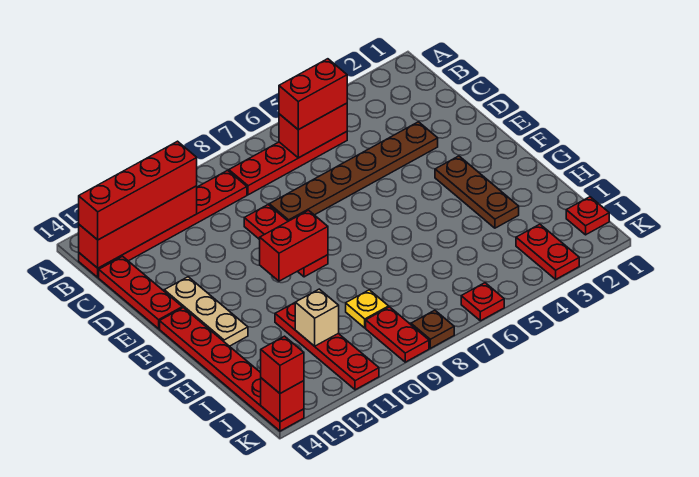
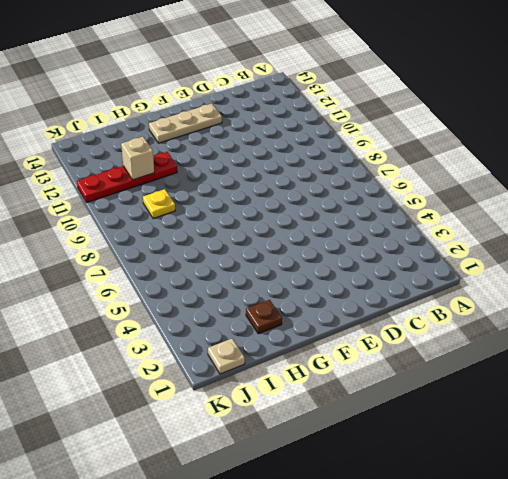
brown plate H2 level 1 -> brown plate K8 level 1
tan plate J1 level 1 -> red plate J1 level 1
none -> red plate B5:B8 level 1
none -> red plate B9:B14 level 1
none -> red plate C14:E14 level 1

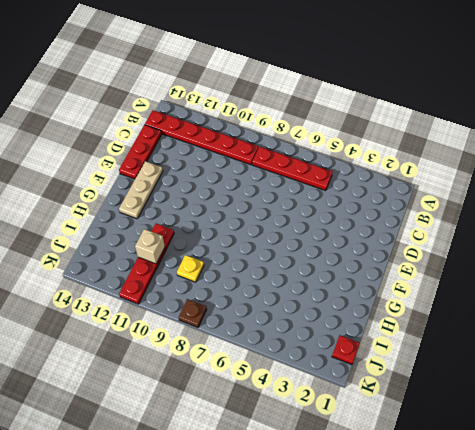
none -> brown plate D3:D8 level 1
none -> red plate D9:F9 level 1
none -> brown plate F3:H3 level 1

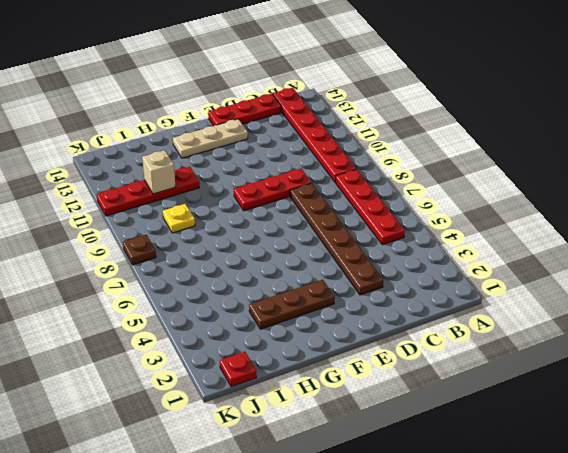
none -> red plate F14:K14 level 1
none -> red plate J3:K3 level 1
none -> red plate J9:K9 level 1

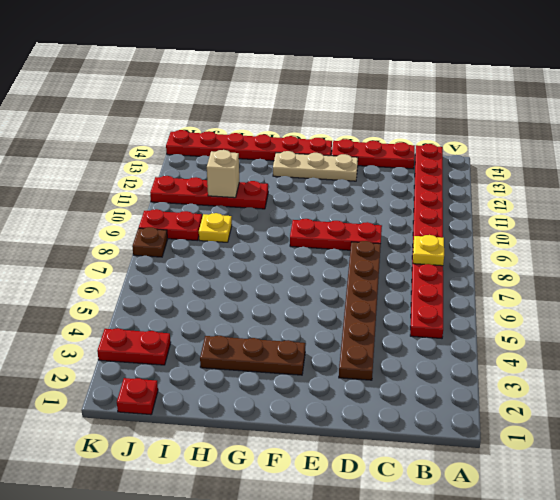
yellow plate B8 level 2 -> none
none -> red plate K6 level 1
none -> red brick B5:B6 level 2
none -> red brick B11:B14 level 2

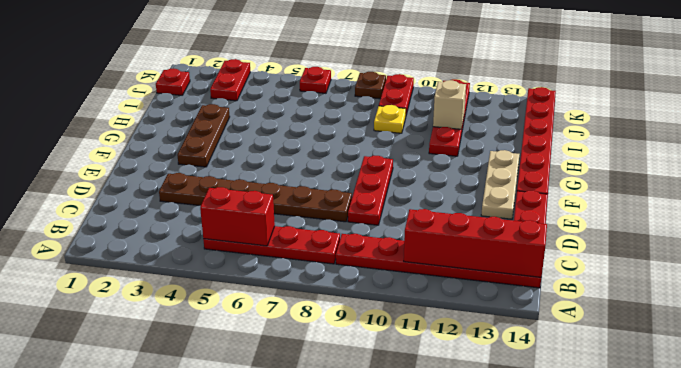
none -> red brick F9:F10 level 2
none -> red brick K14 level 2
none -> red brick B5:B6 level 3

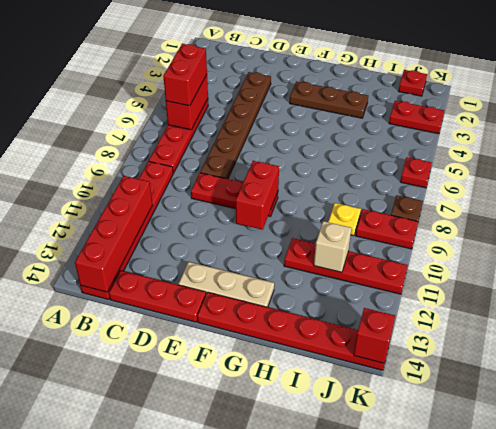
none -> red brick B11:B14 level 3
none -> red brick K14 level 3

